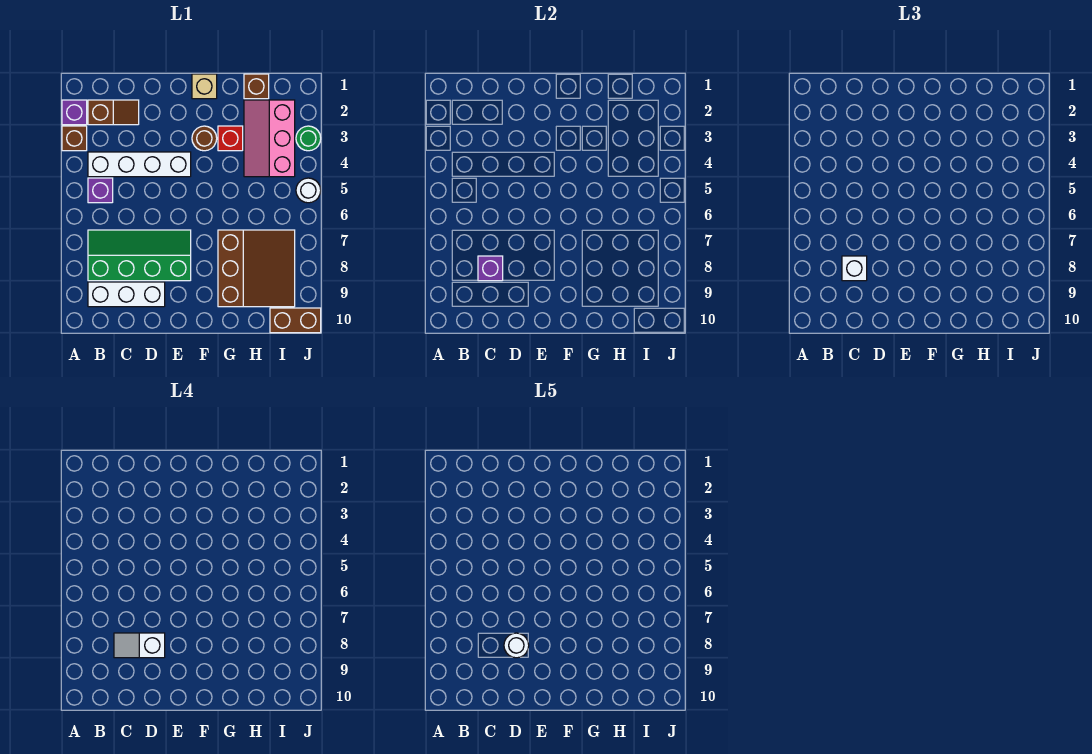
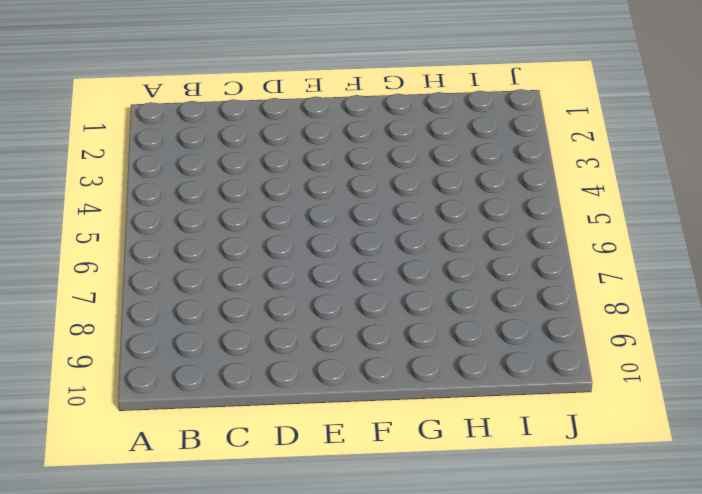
none -> purple brick A2 level 1
none -> brown brick A3 level 1
none -> brown slope B2:C2 level 1 top B

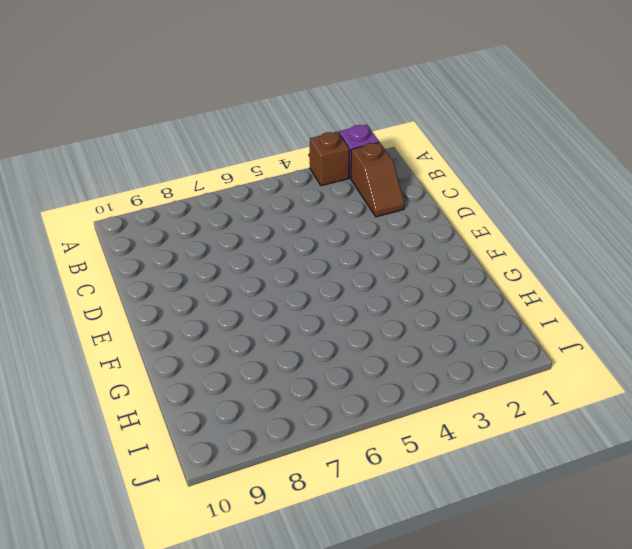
none -> white brick B4:E4 level 1
none -> purple brick B5 level 1
none -> green slope B7:E8 level 1 top 8

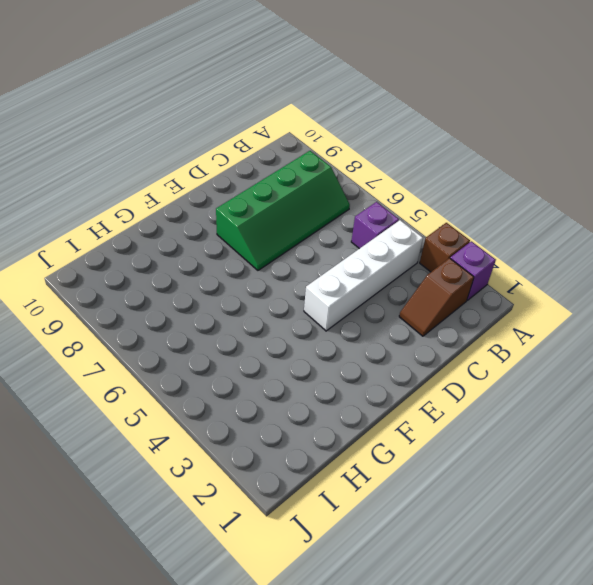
none -> white brick B9:D9 level 1
none -> tan brick F1 level 1
none -> brown round brick F3 level 1

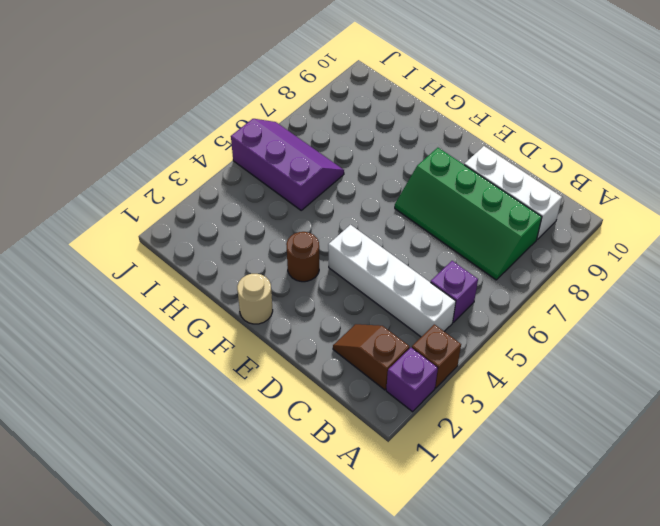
tan round brick F1 level 1 -> tan brick F1 level 1
purple slope H5:J6 level 1 top 5 -> white round brick J5 level 1
none -> red brick G3 level 1
none -> brown slope G7:I9 level 1 top G
none -> brown brick H1 level 1

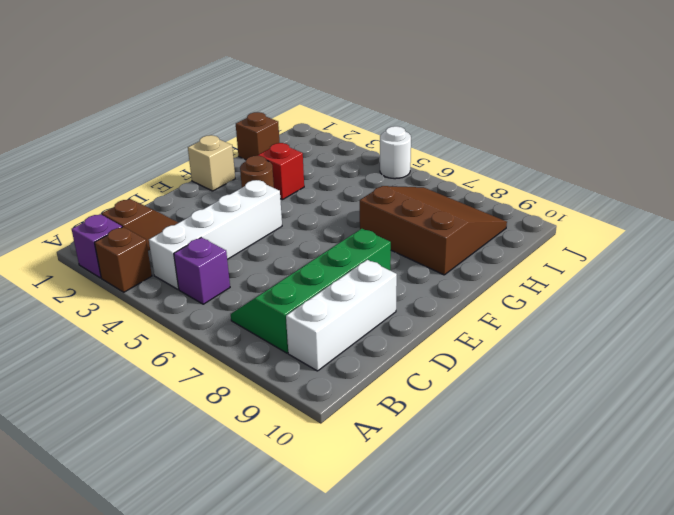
none -> pink slope H2:I4 level 1 top I
none -> brown brick I10:J10 level 1
none -> green round brick J3 level 1

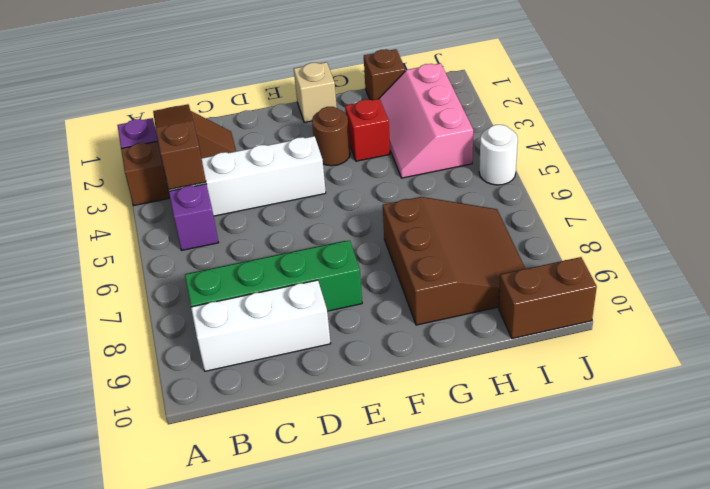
brown slope B2:B4 level 2 top 4 -> none
none -> green round brick J3 level 1
none -> purple brick C8 level 2
none -> white brick C8 level 3

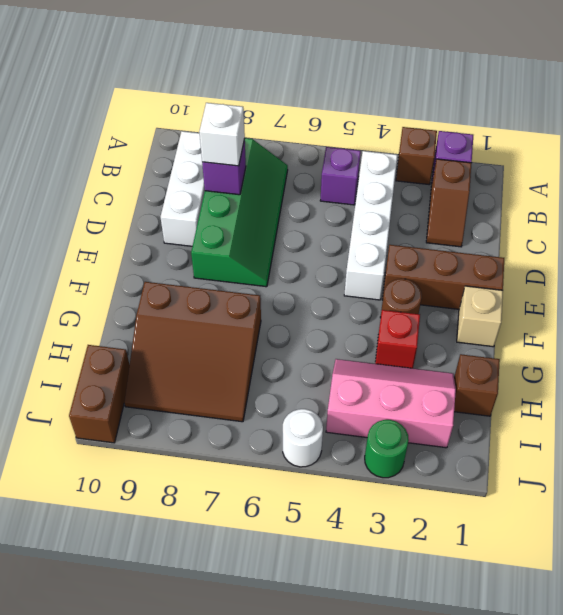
brown brick E1:E3 level 1 -> none
none -> white slope C8:D8 level 4 top D
none -> white round brick D8 level 5

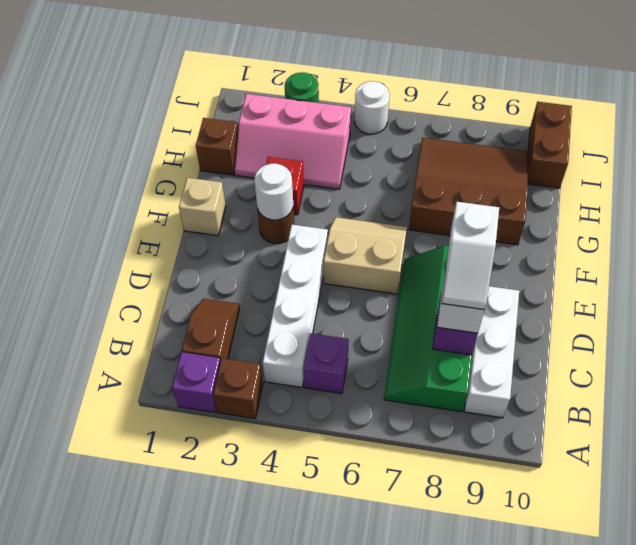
tan slope E5:F6 level 1 top E -> none
white round brick F3 level 2 -> white round brick D8 level 5

